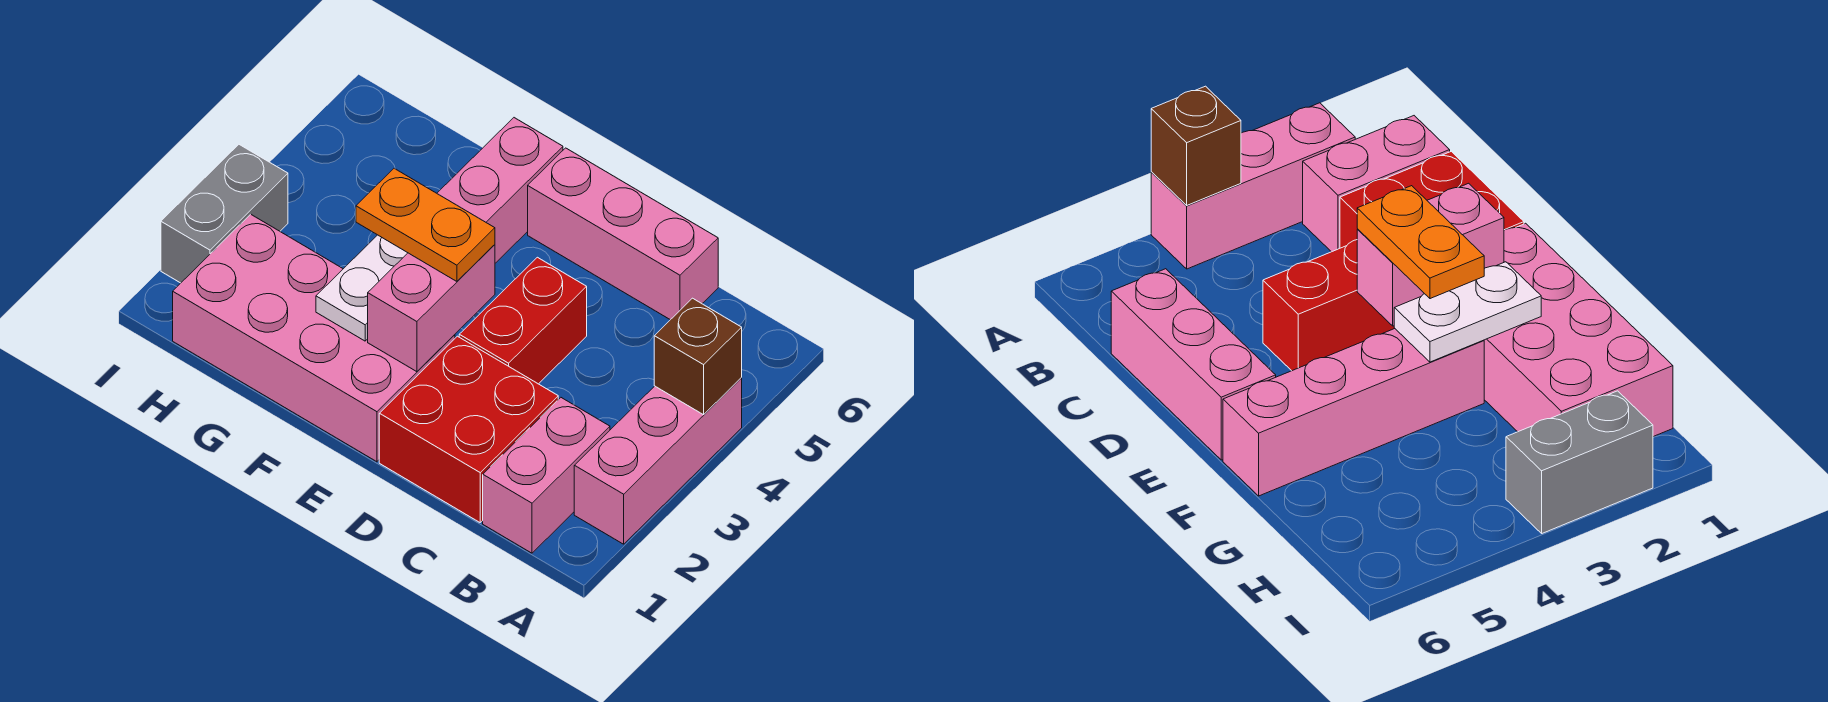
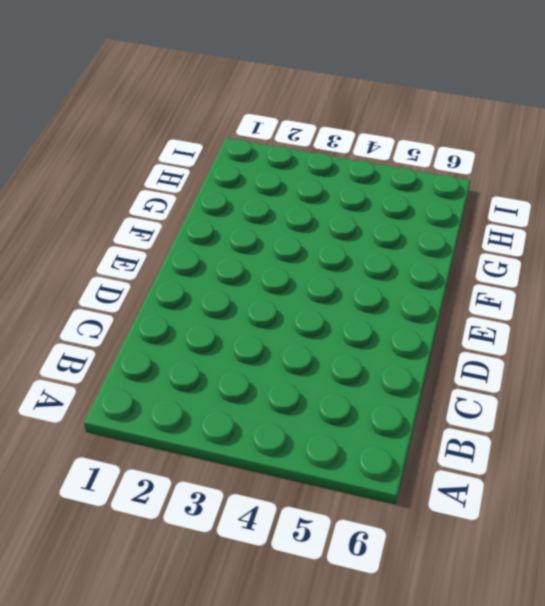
none -> pink brick A2:A4 level 1
none -> pink brick B1:B2 level 1
none -> red brick C1:D2 level 1

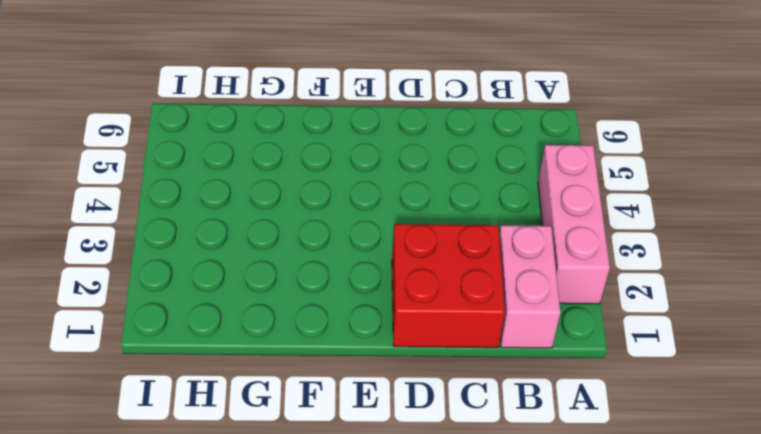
none -> pink brick C6:E6 level 1
none -> red brick D3:D4 level 1
none -> pink brick E1:H2 level 1

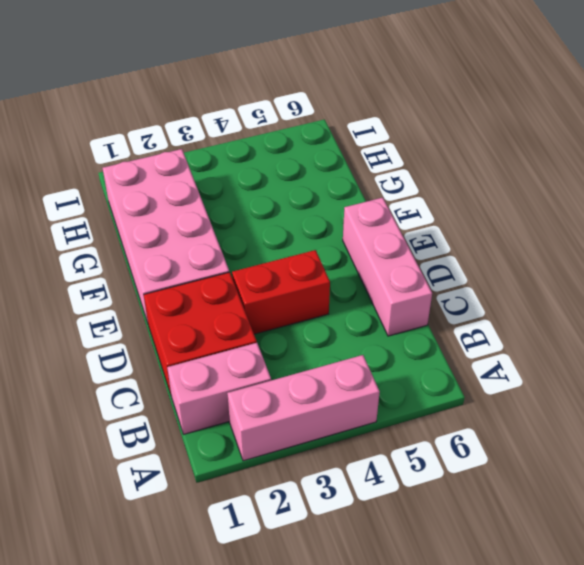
none -> pink brick F3:F6 level 1
none -> grey brick I2:I3 level 1
none -> brown brick A4 level 2

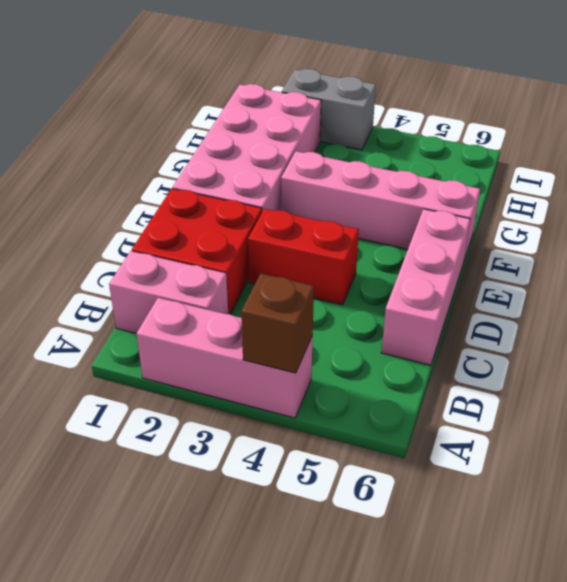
none -> pink brick E2:E3 level 2
none -> white plate F2:F3 level 2
none -> orange plate E3:F3 level 3

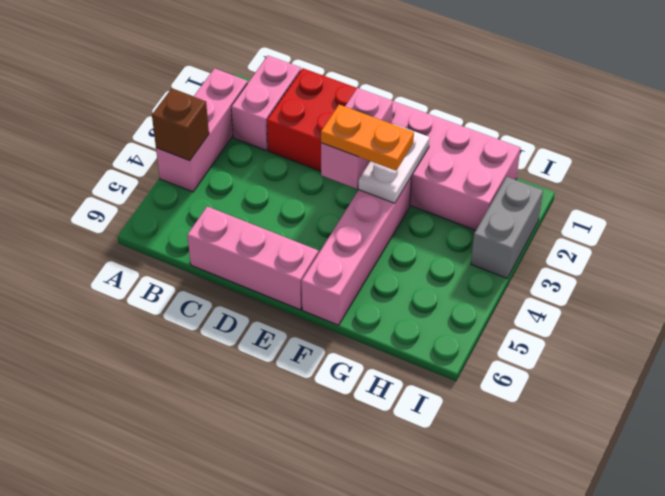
none -> red brick D3:D4 level 1

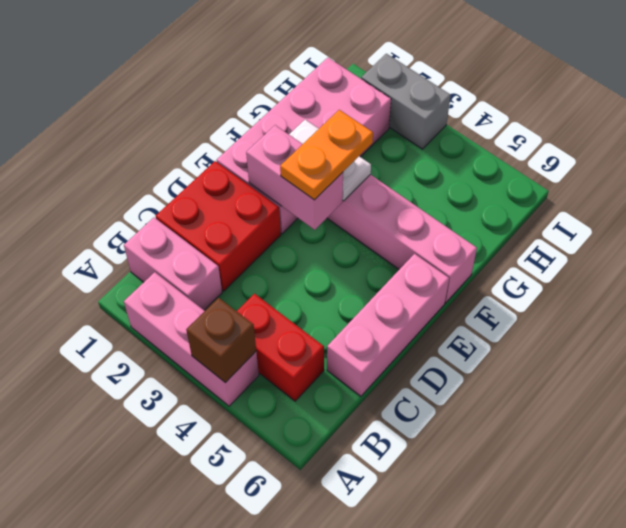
red brick B4:B5 level 1 -> red brick D3:D4 level 1

